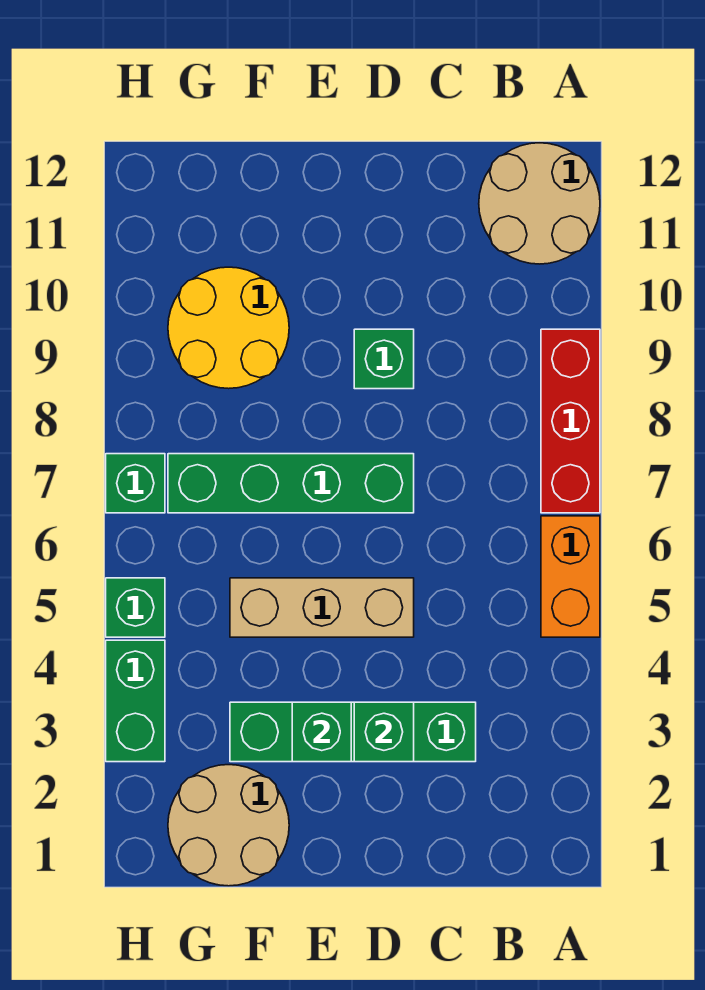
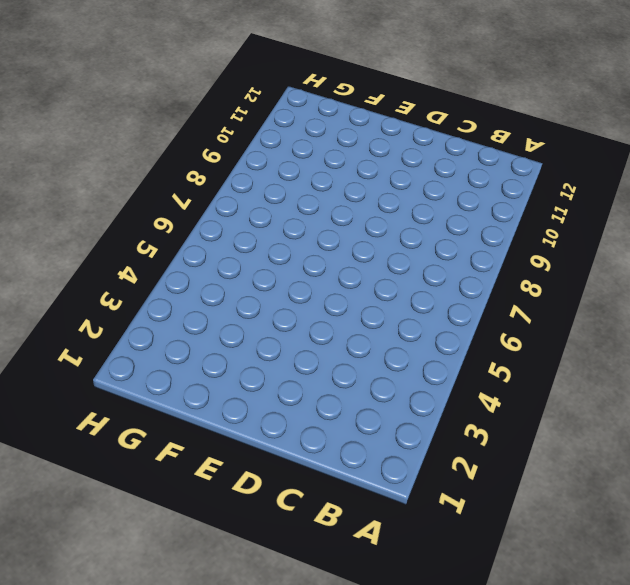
none -> orange brick A5:A6 level 1
none -> red brick A7:A9 level 1
none -> tan round brick A11:B12 level 1

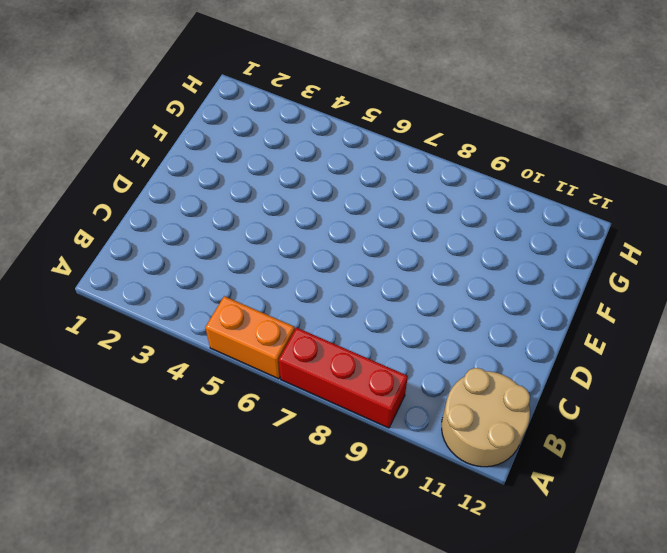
none -> green brick C3:F3 level 1
none -> tan brick D5:F5 level 1
none -> green brick D7:G7 level 1

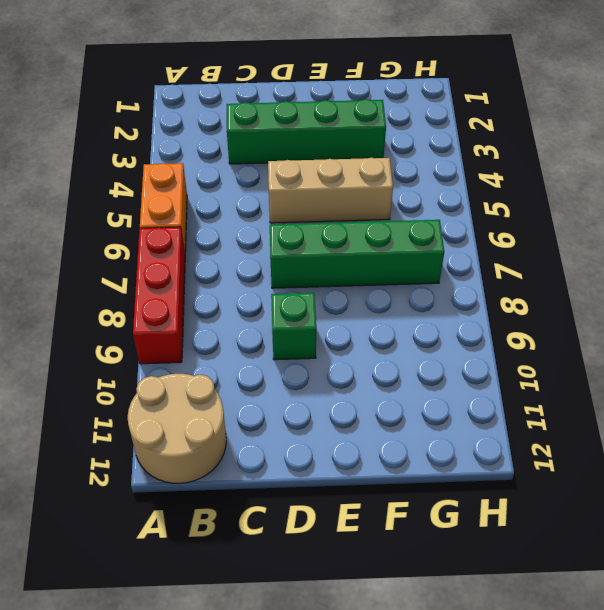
none -> tan round brick F1:G2 level 1
none -> yellow round brick F9:G10 level 1
none -> green brick H3:H4 level 1

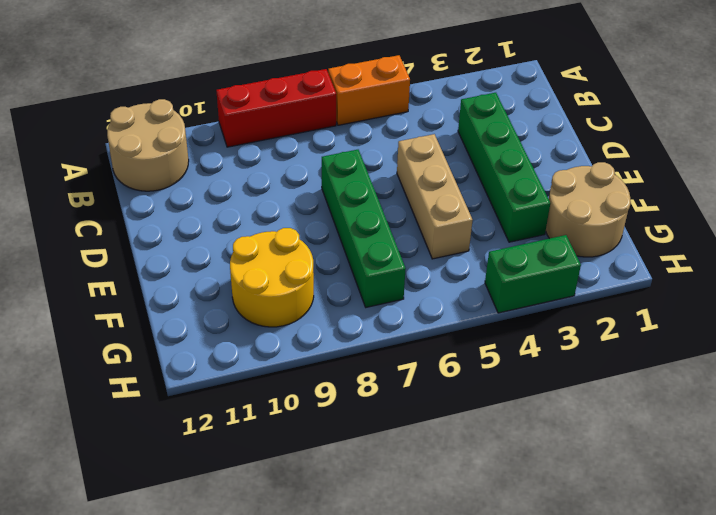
none -> green brick D9 level 1
none -> green brick H5 level 1
none -> green brick H7 level 1

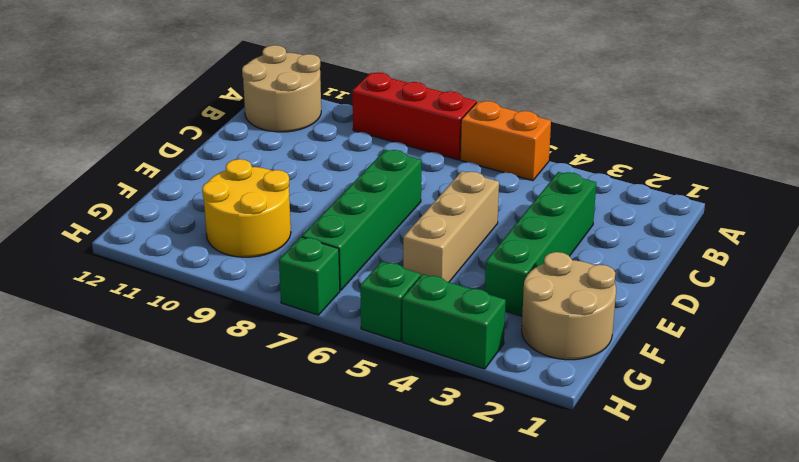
none -> green brick D9 level 1
none -> green brick D3 level 2
none -> green brick E3 level 2

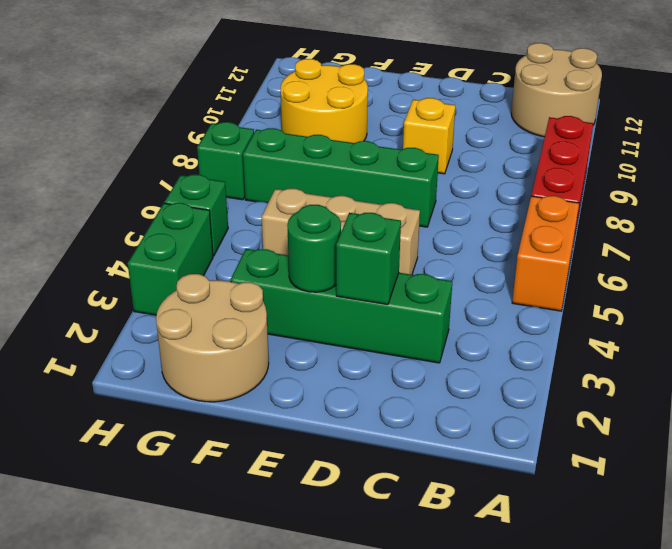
yellow brick D9 level 1 -> green brick D9 level 1
green round brick E3 level 2 -> green brick E3 level 2

